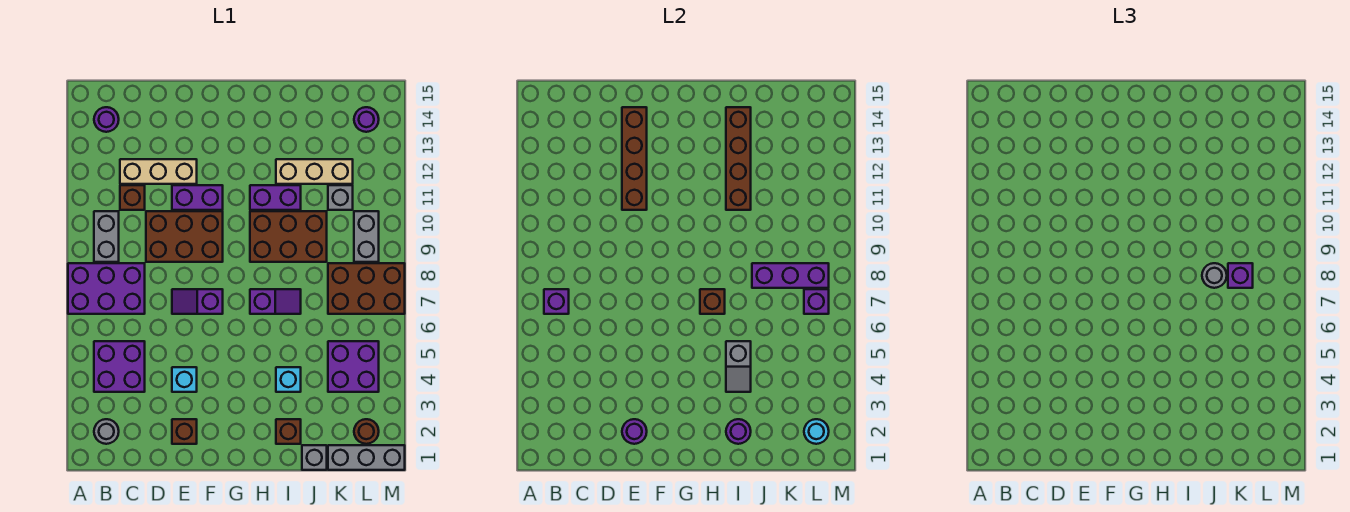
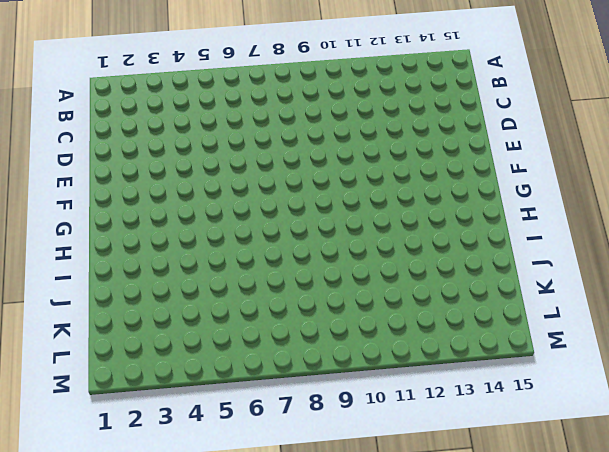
none -> purple brick A7:C8 level 1
none -> grey round brick B2 level 1
none -> purple brick B4:C5 level 1
none -> grey brick B9:B10 level 1

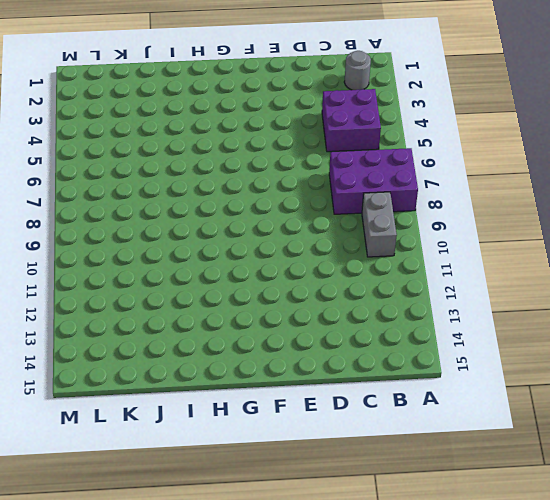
none -> purple round brick B14 level 1
none -> brown brick C11 level 1
none -> tan brick C12:E12 level 1
none -> brown brick D9:F10 level 1

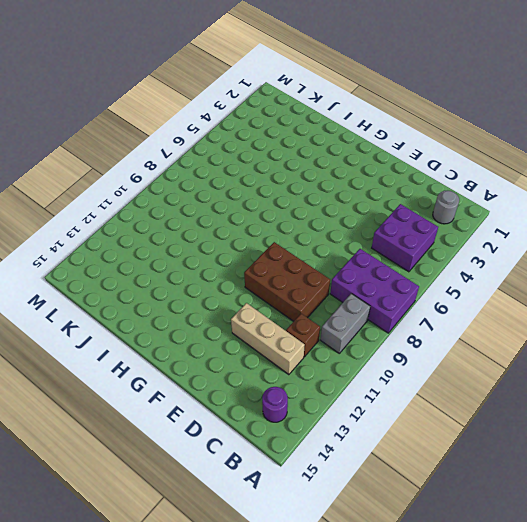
none -> brown brick E2 level 1
none -> cyan brick E4 level 1
none -> purple slope E7:F7 level 1 top F
none -> purple brick E11:F11 level 1

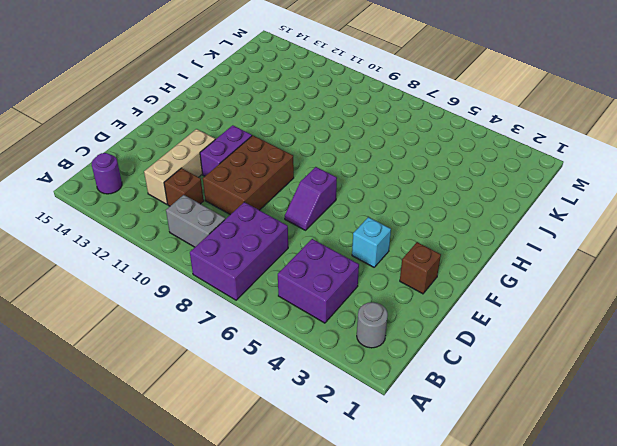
none -> purple slope H7:I7 level 1 top H
none -> brown brick H9:J10 level 1
none -> purple brick H11:I11 level 1
none -> brown brick I2 level 1

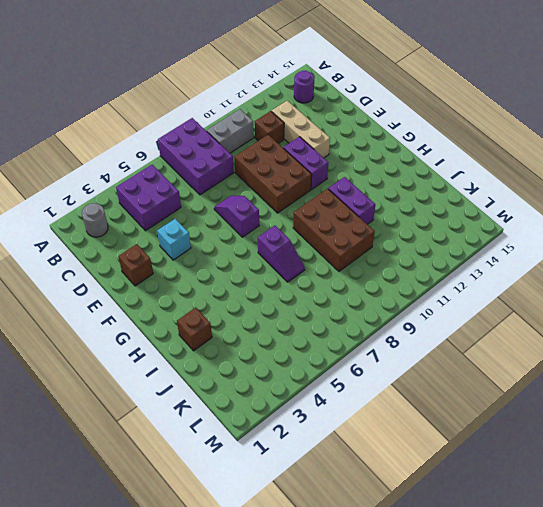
none -> cyan brick I4 level 1
none -> tan brick I12:K12 level 1
none -> grey brick J1 level 1
none -> grey brick K1:M1 level 1

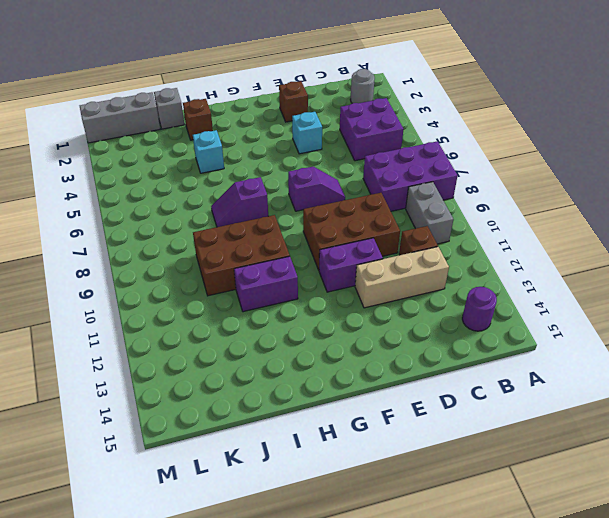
none -> tan brick I12:K12 level 1
none -> purple brick K4:L5 level 1
none -> brown brick K7:M8 level 1
none -> grey brick K11 level 1

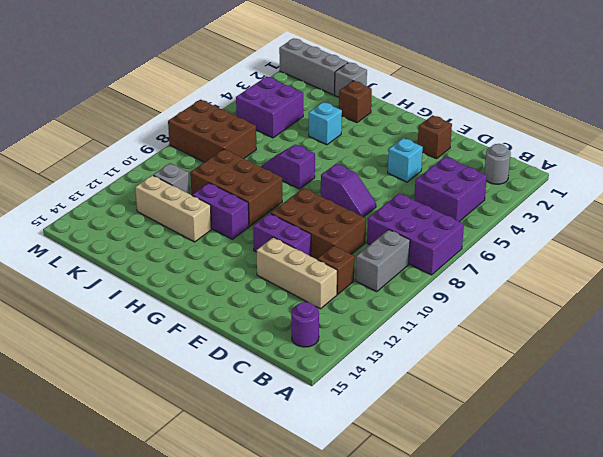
none -> brown round brick L2 level 1
none -> grey brick L9:L10 level 1
none -> purple round brick L14 level 1
none -> purple brick B7 level 2

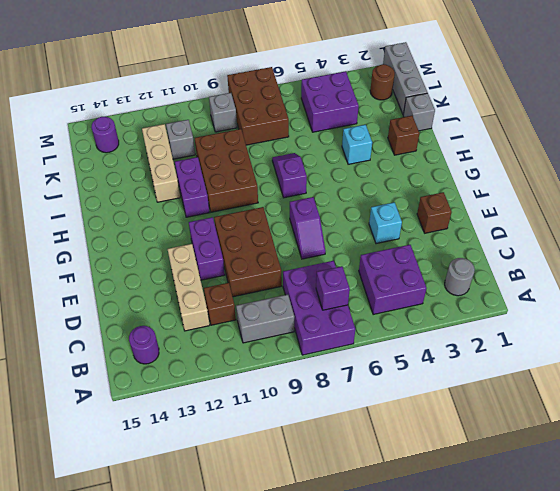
grey brick L9 level 1 -> grey brick L9:L10 level 1
none -> purple round brick E2 level 2
none -> brown brick E11:E14 level 2
none -> brown brick H7 level 2
none -> purple round brick I2 level 2

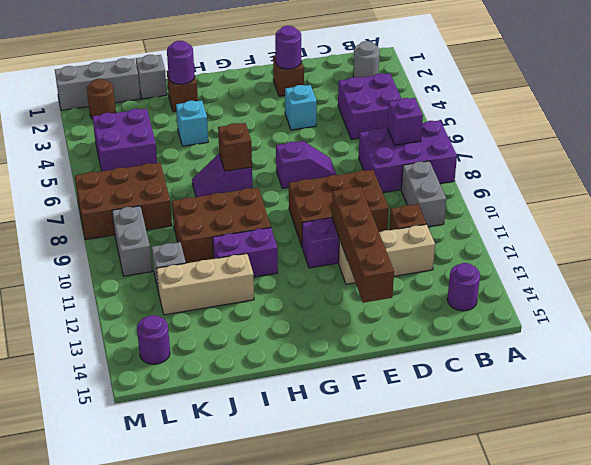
none -> grey slope I4:I5 level 2 top 5
none -> brown brick I11:I14 level 2
none -> purple brick J8:L8 level 2
none -> cyan round brick L2 level 2

